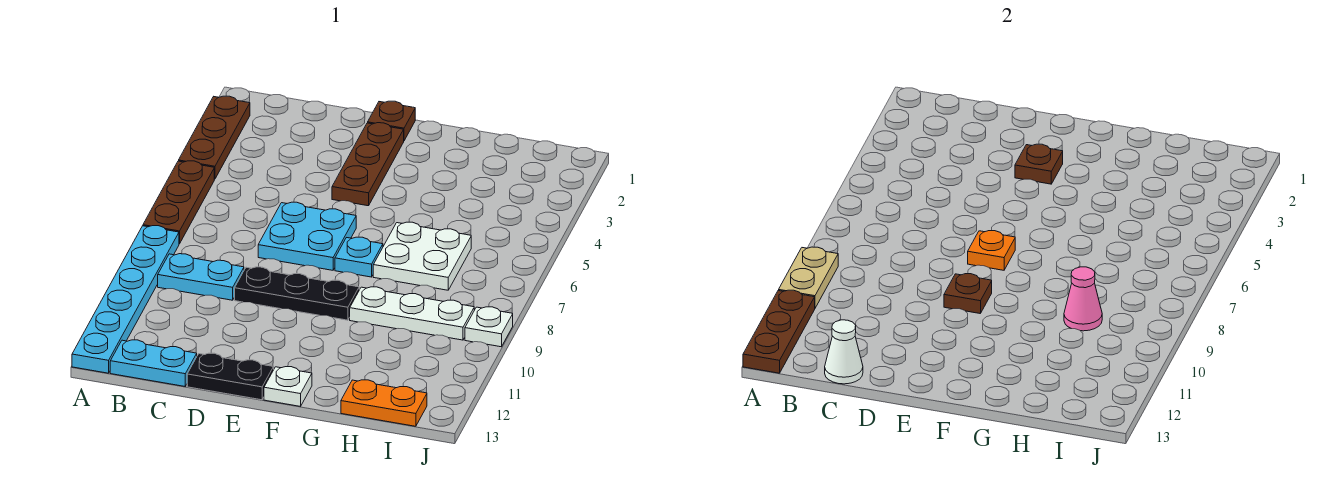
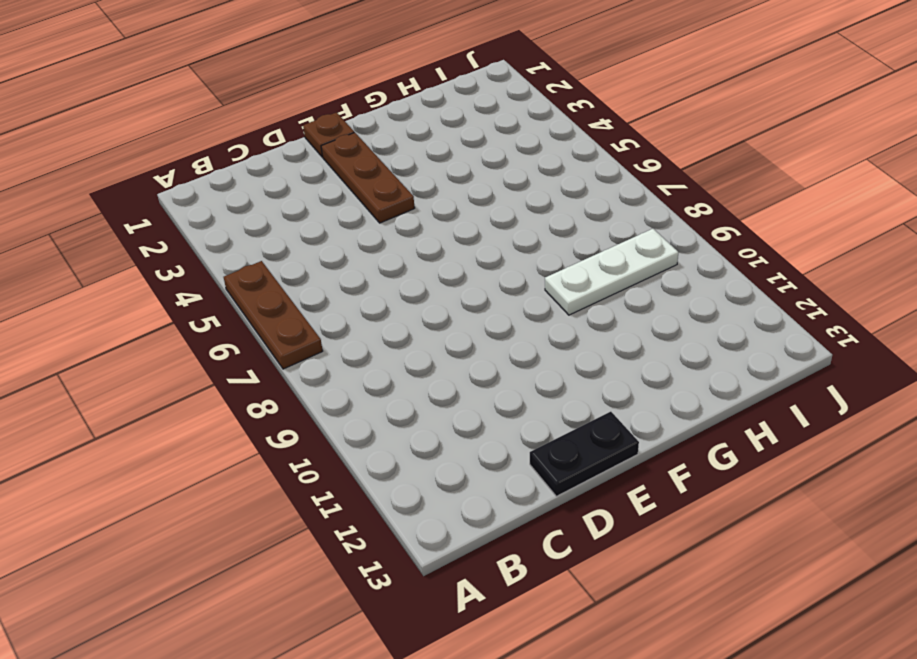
none -> brown plate A2:A4 level 1
none -> cyan plate A8:A13 level 1
none -> cyan plate B9:C9 level 1

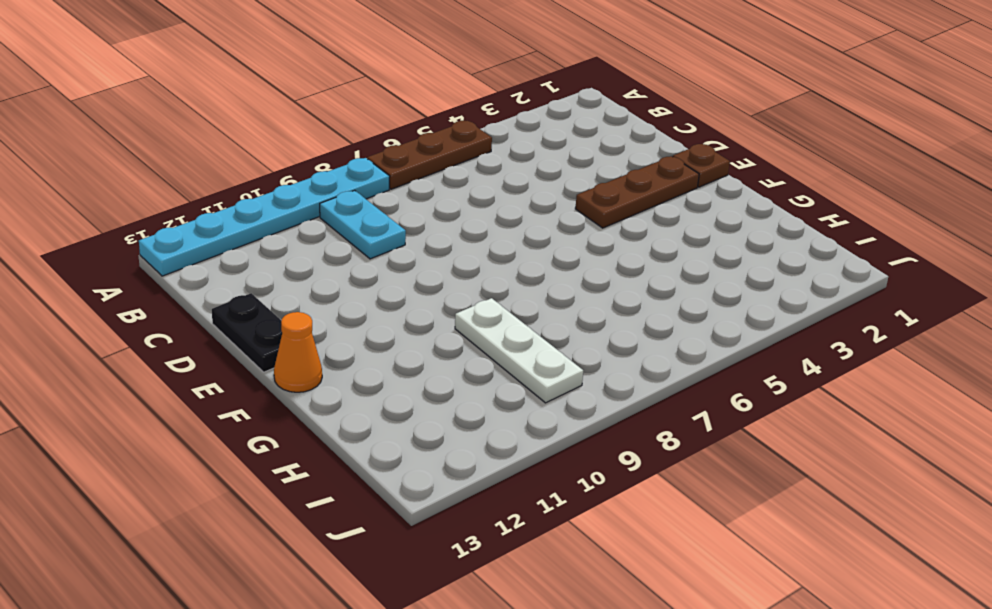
orange cone F13 level 1 -> white plate F13 level 1
none -> brown plate A2:A4 level 1
none -> cyan plate B13:C13 level 1
none -> cyan plate D6:E7 level 1

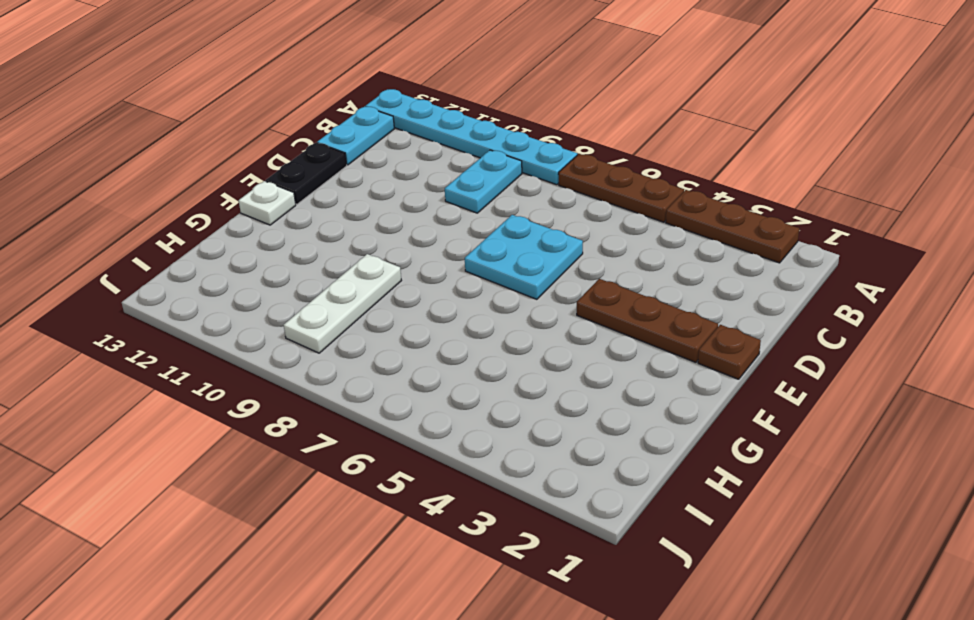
none -> black plate D9:F9 level 1
none -> cyan plate F7 level 1
none -> white plate G6:H7 level 1

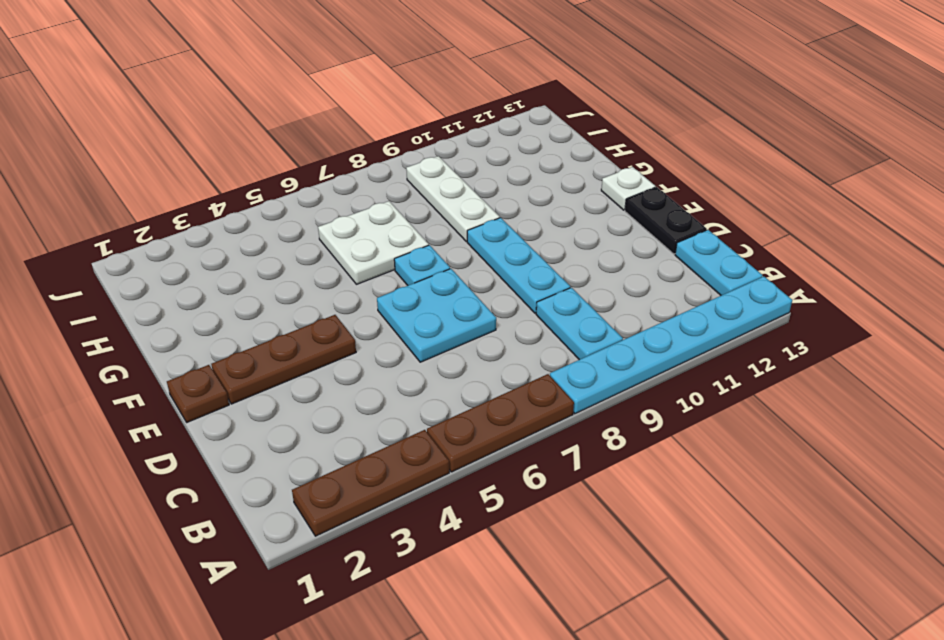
cyan plate D9:F9 level 1 -> black plate D9:F9 level 1
none -> orange plate H13:I13 level 1
none -> white plate J9 level 1
none -> tan plate A9:A10 level 2

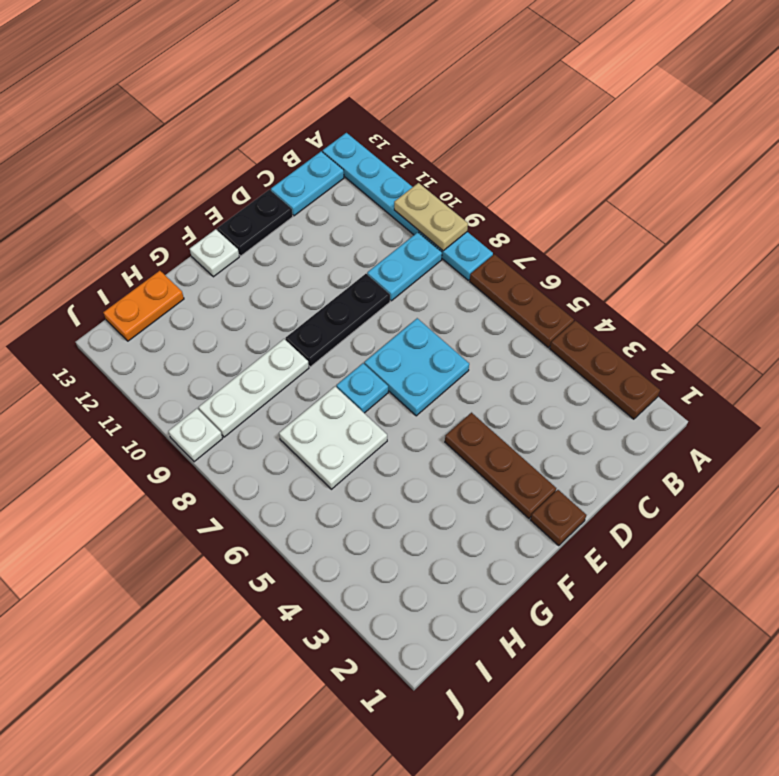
none -> brown plate A11:A13 level 2
none -> white cone C13 level 2
none -> brown plate E3 level 2

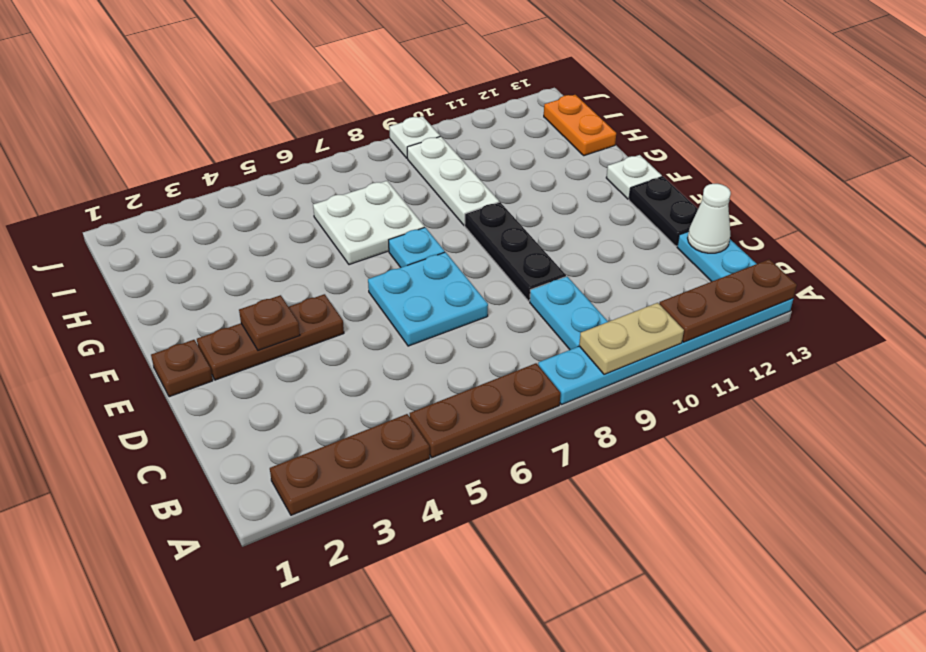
none -> orange plate E7 level 2
none -> brown plate E9 level 2
none -> pink cone H9 level 2

